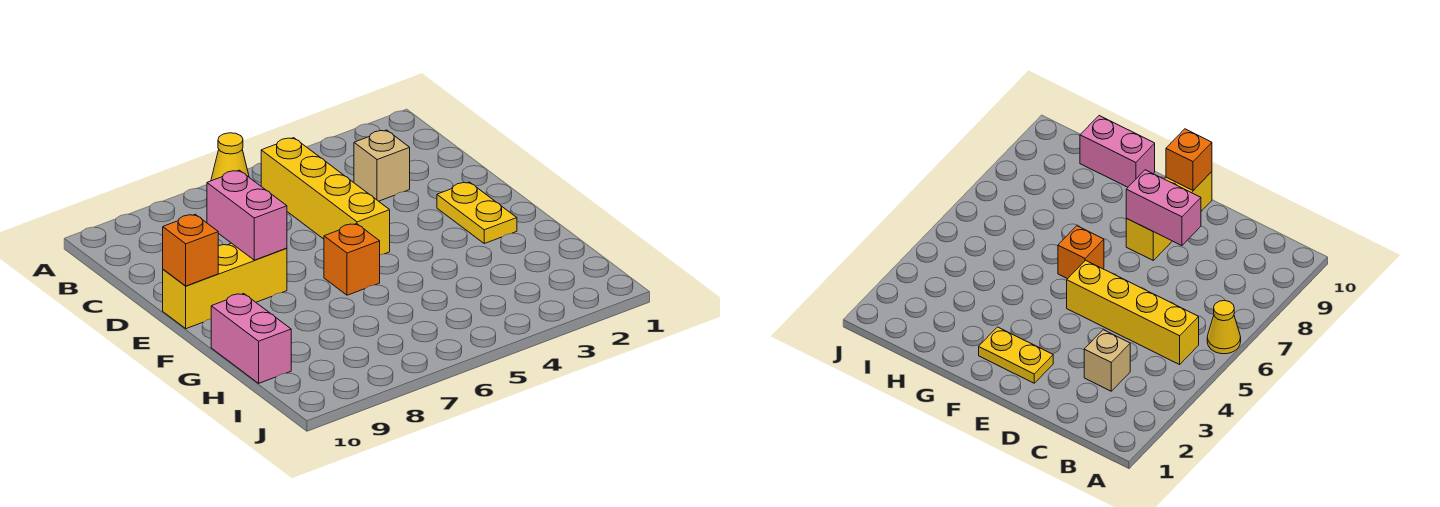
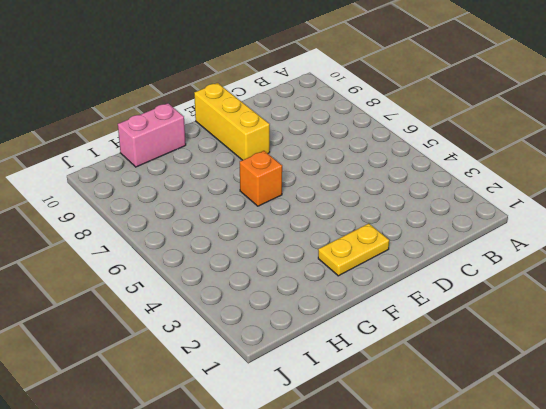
none -> yellow cone A6 level 1
none -> yellow brick B5:E5 level 1

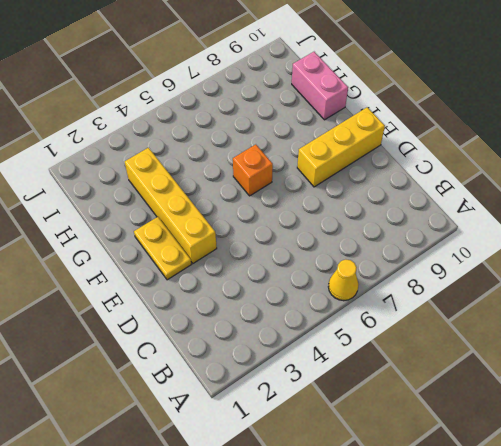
yellow brick E3:H3 level 1 -> yellow brick B5:E5 level 1
none -> tan brick C3 level 1
none -> pink brick D8:E8 level 2

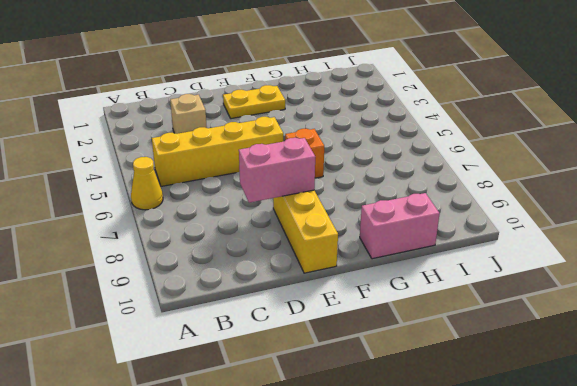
none -> orange brick E10 level 2

